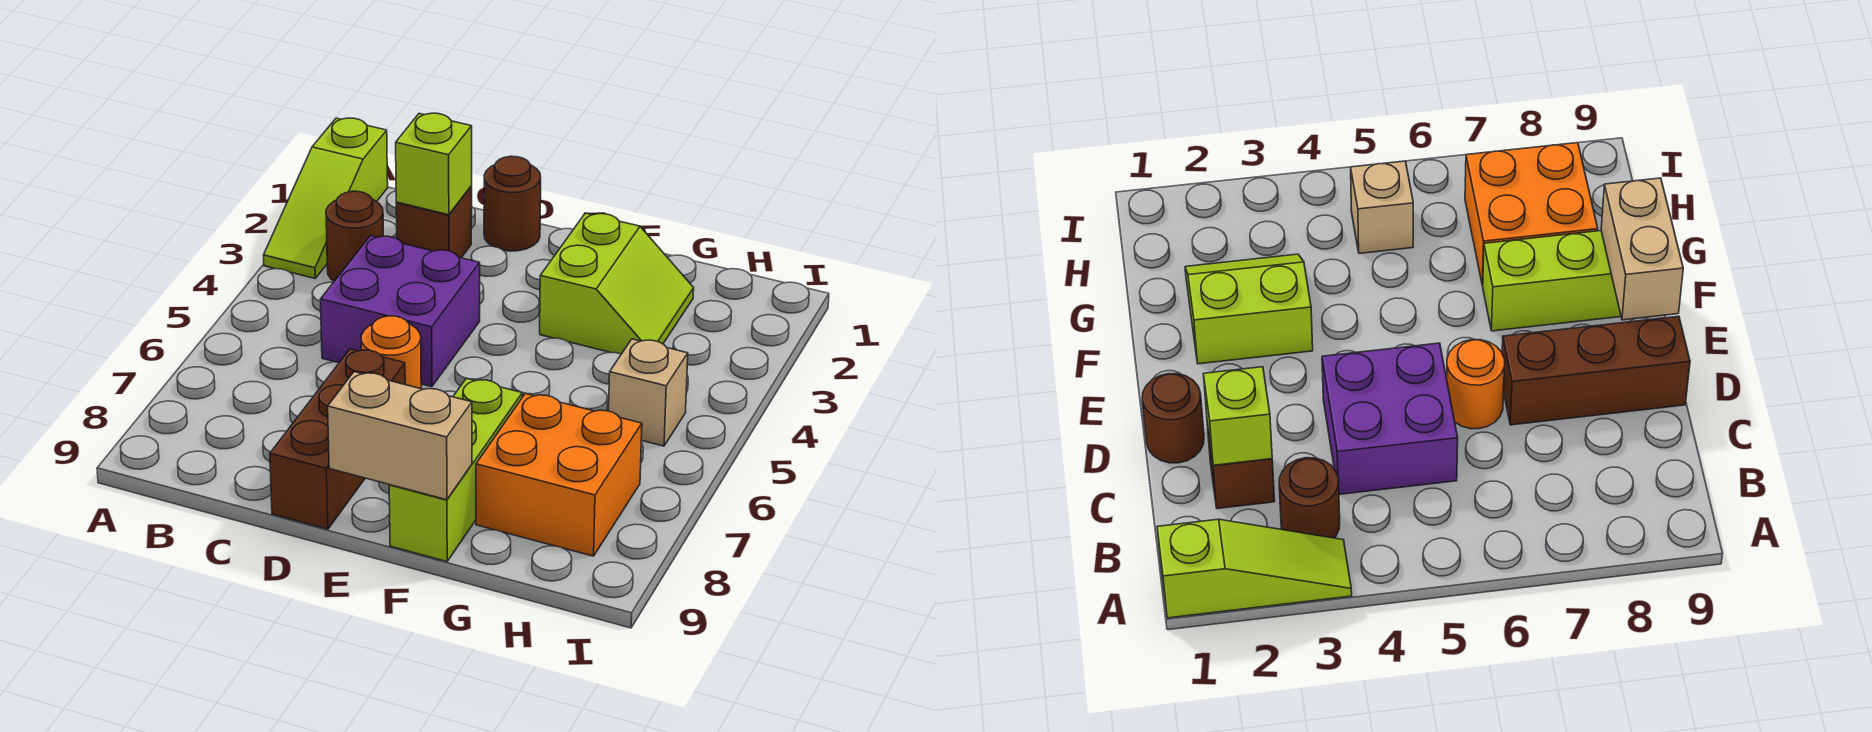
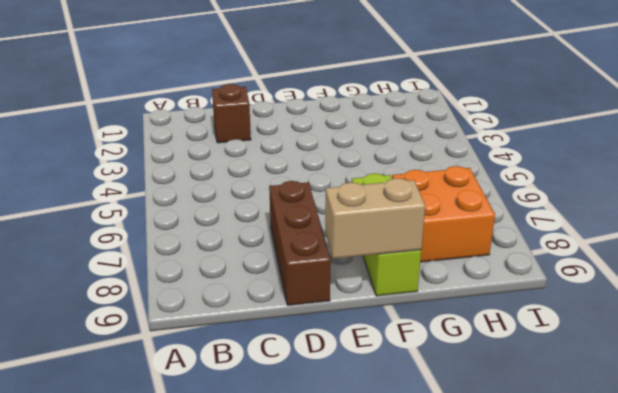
none -> lime slope A1:A3 level 1 top 1
none -> brown round brick B3 level 1
none -> purple brick C4:D5 level 1

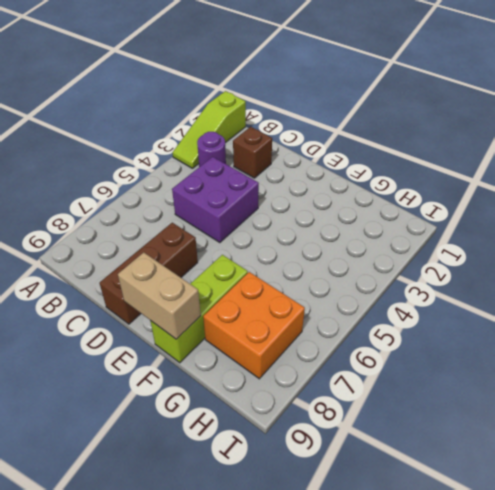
purple round brick B3 level 1 -> brown round brick B3 level 1
none -> brown round brick D1 level 1
none -> orange round brick D6 level 1
none -> lime slope F2:G3 level 1 top F

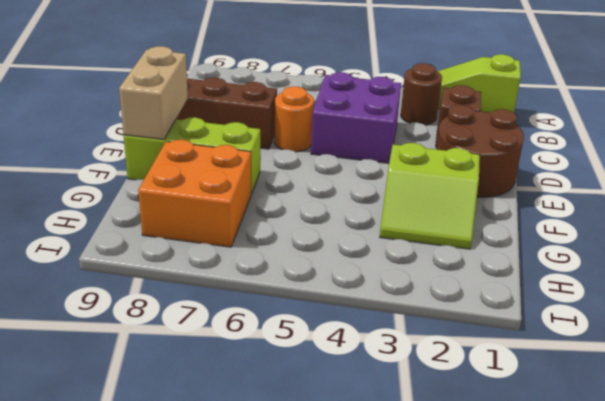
brown round brick D1:E2 level 1 -> brown round brick D1 level 1
none -> tan brick H5 level 1
none -> lime brick C2 level 2

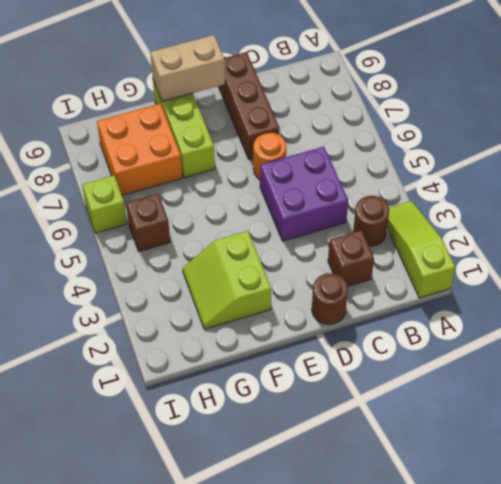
brown brick H5 level 1 -> tan brick H5 level 1
lime brick I6 level 1 -> lime brick C2 level 2

